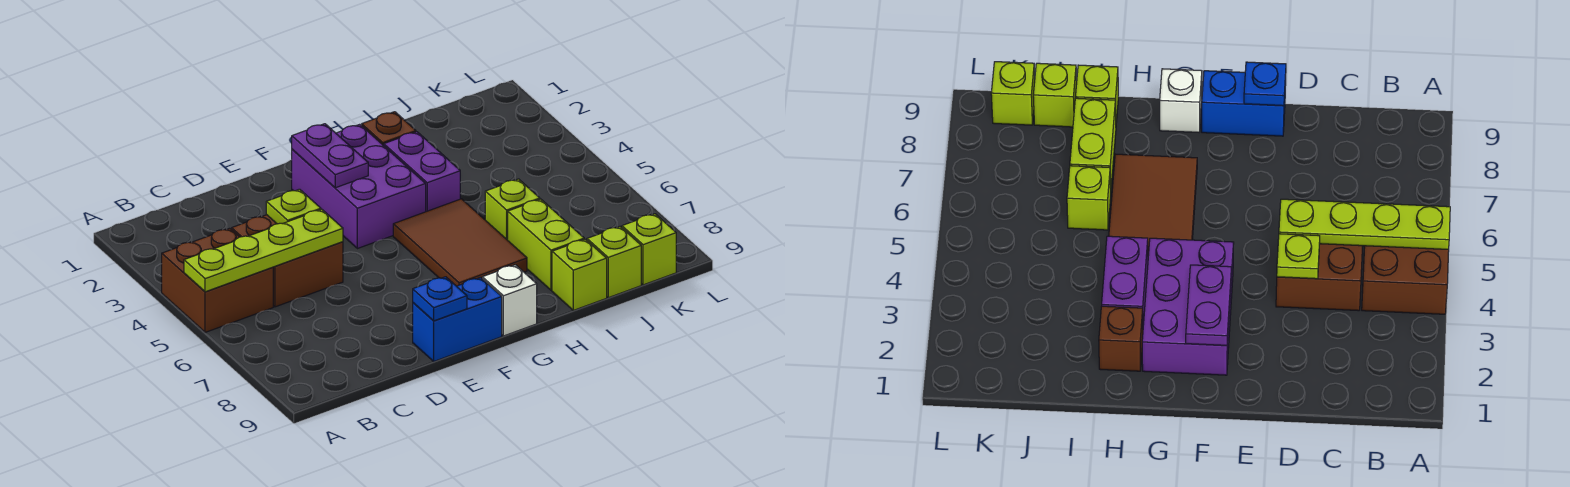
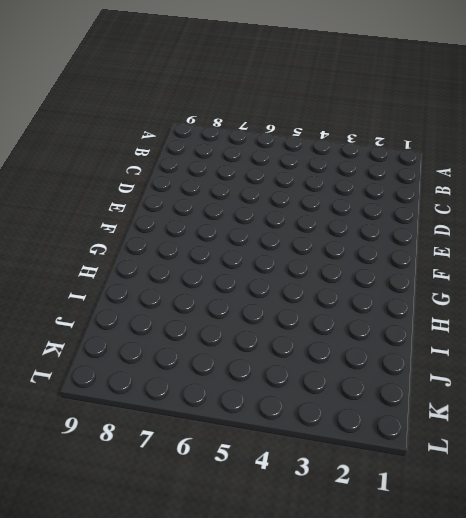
none -> brown brick A4:B5 level 1
none -> brown brick C4:D5 level 1
none -> blue brick E9:F9 level 1

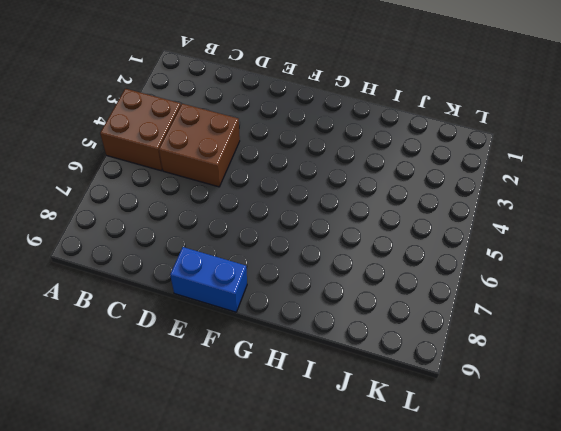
none -> purple brick F2:G4 level 1
none -> brown tile G5:H7 level 1
none -> white brick G9 level 1

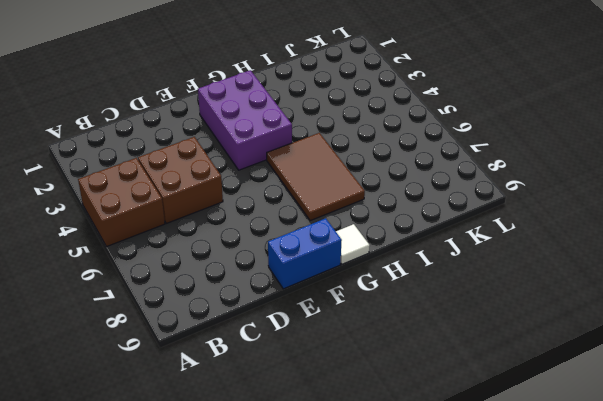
white tile G9 level 1 -> white brick G9 level 1
none -> brown brick H2 level 1
none -> purple brick H3:H4 level 1
none -> lime brick I6 level 1

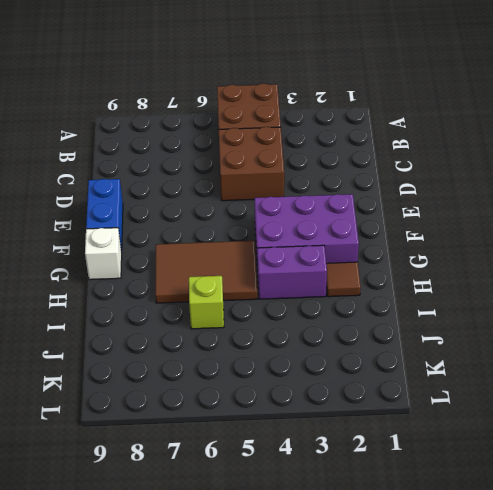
brown tile H2 level 1 -> brown brick H2 level 1
none -> lime brick I7:I8 level 1
none -> lime brick I9 level 1
none -> lime brick J9 level 1

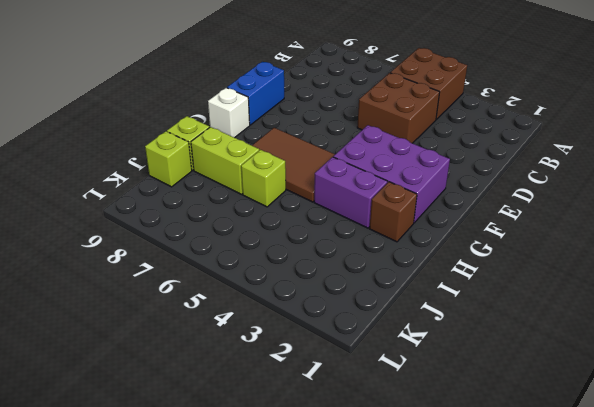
none -> lime brick K9 level 1
none -> lime plate A5:D5 level 2
none -> lime plate D4 level 2

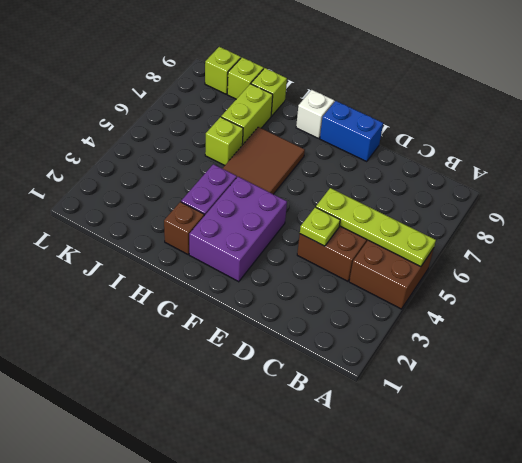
none -> blue plate E9 level 2
none -> purple plate F2:F3 level 2

